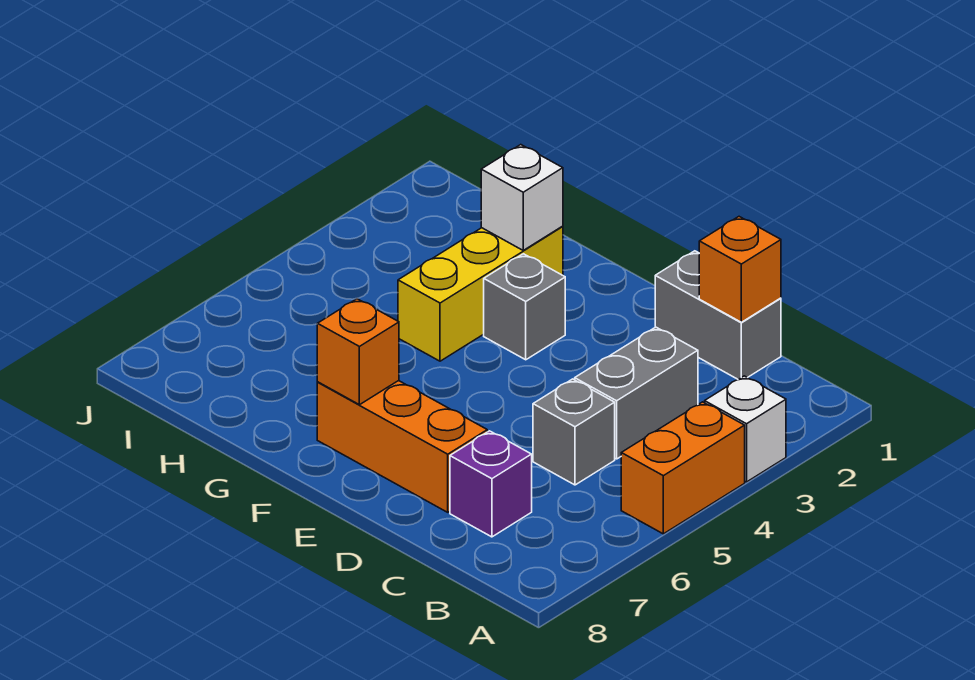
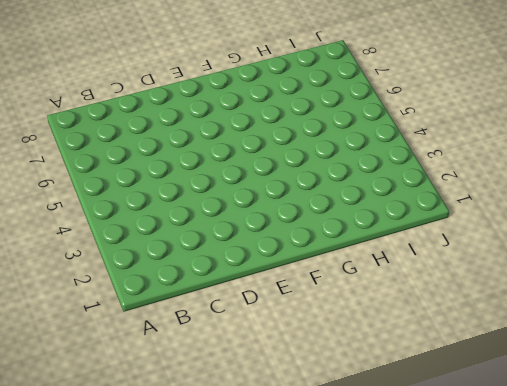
none -> white brick A3 level 1
none -> orange brick A4:A5 level 1
none -> grey brick C1:D1 level 1

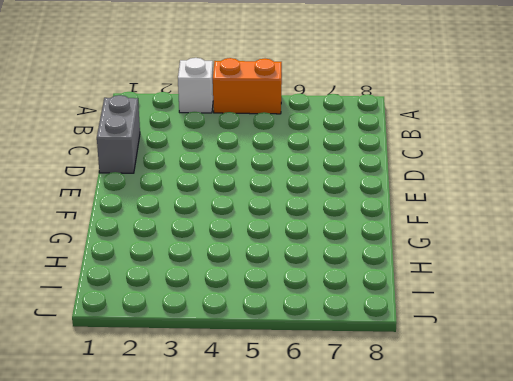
none -> grey brick C3:C4 level 1
none -> grey brick C5 level 1
none -> purple brick C7 level 1

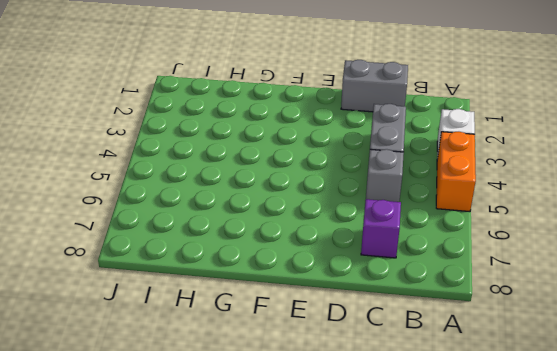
none -> orange brick D7:F7 level 1
none -> grey brick F3 level 1
none -> yellow brick G2:G4 level 1

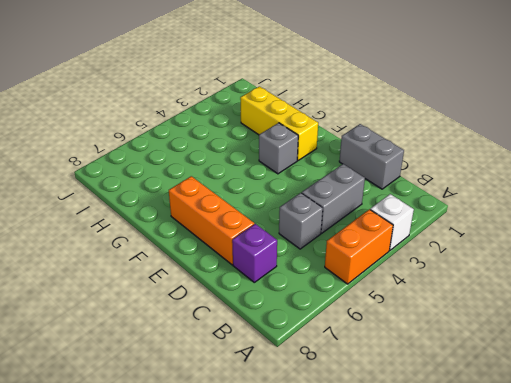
yellow brick F2:H2 level 1 -> yellow brick G2:G4 level 1
none -> orange brick C1 level 2
none -> orange brick F7 level 2
none -> white brick G2 level 2

